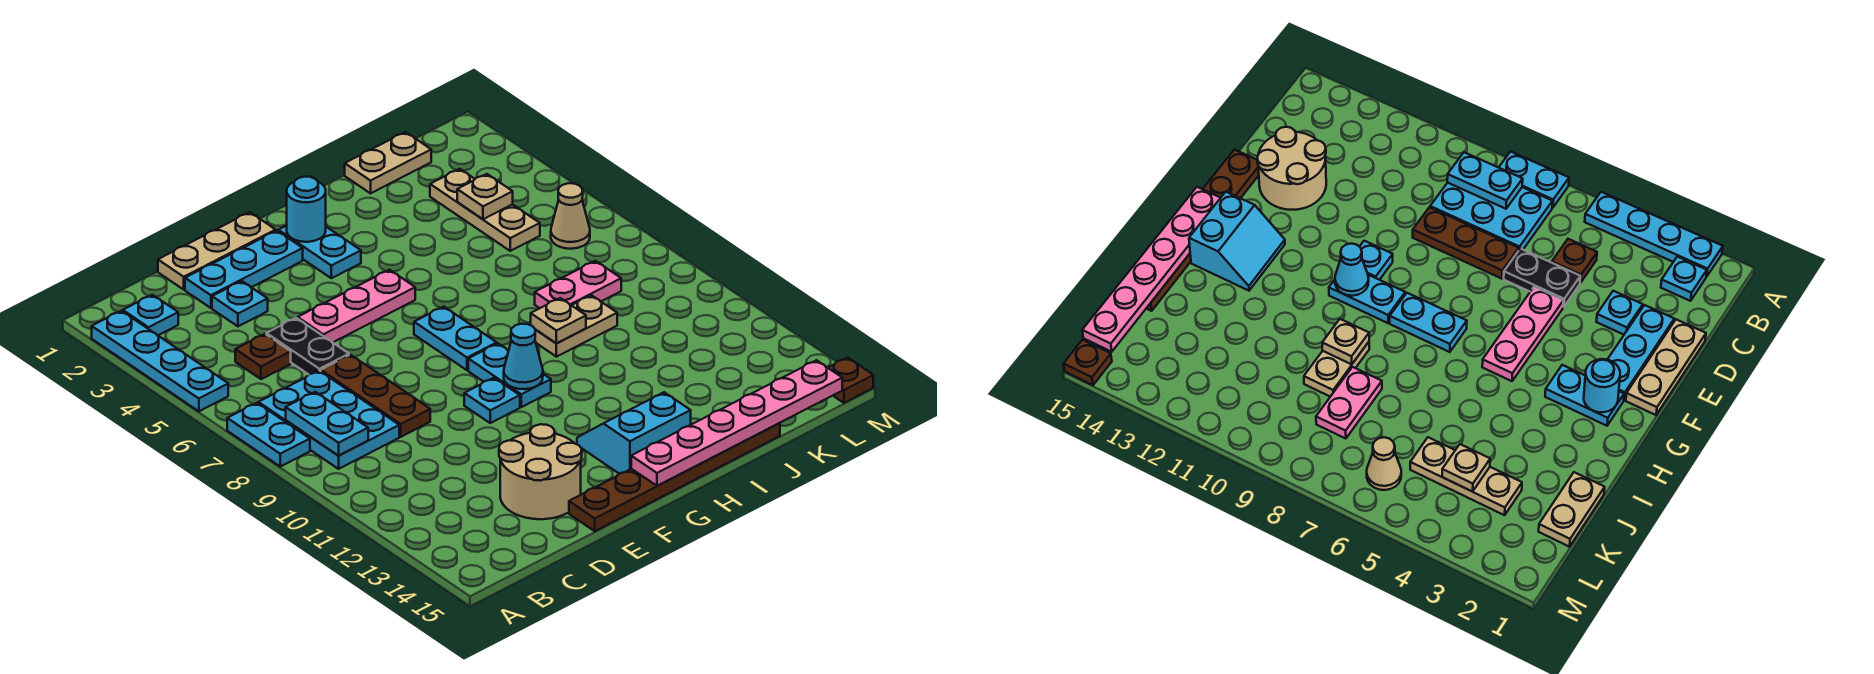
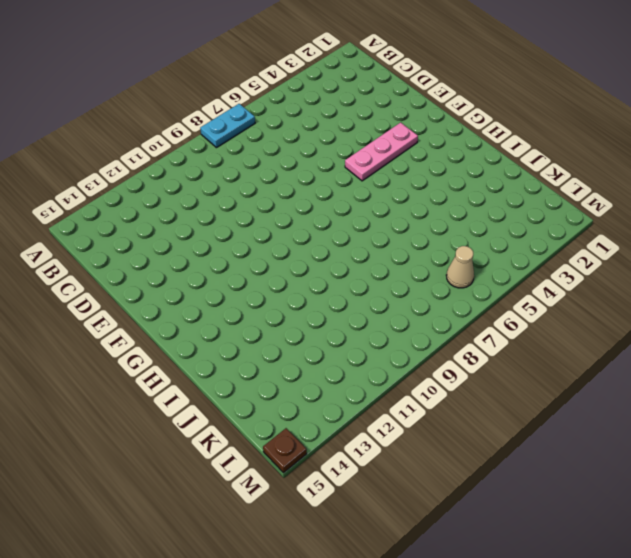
pink plate F3:F5 level 1 -> pink plate E5:G5 level 1
none -> cyan plate A2:A5 level 1
none -> cyan plate B2 level 1
none -> cyan plate B7:C9 level 1
none -> brown plate C5 level 1

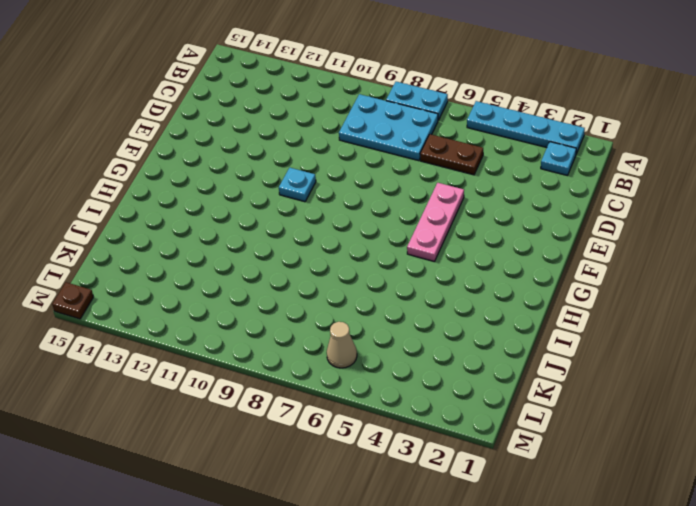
brown plate C5:C6 level 1 -> brown plate C5 level 1
none -> tan plate D1:F1 level 1
none -> cyan plate D2:F2 level 1
none -> cyan plate D3 level 1
none -> black plate D5:D6 level 1

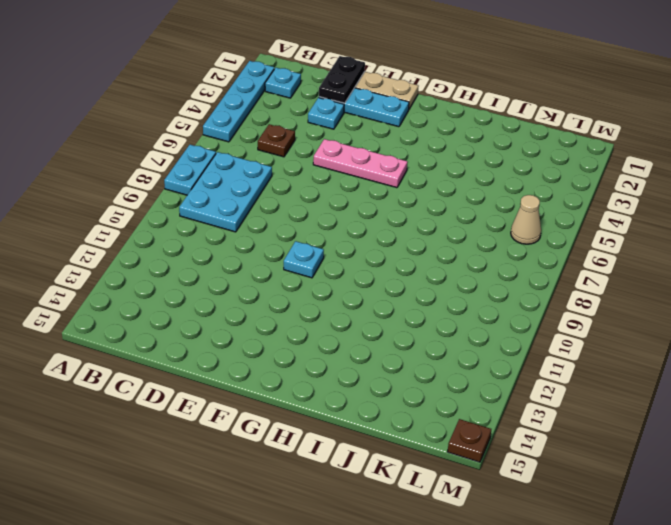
black plate D1:D2 level 2 -> black plate D5:D6 level 1
none -> brown plate D7:D9 level 1
none -> tan round brick D13:E14 level 1
none -> brown plate E15:J15 level 1
none -> cyan plate G2:G3 level 1

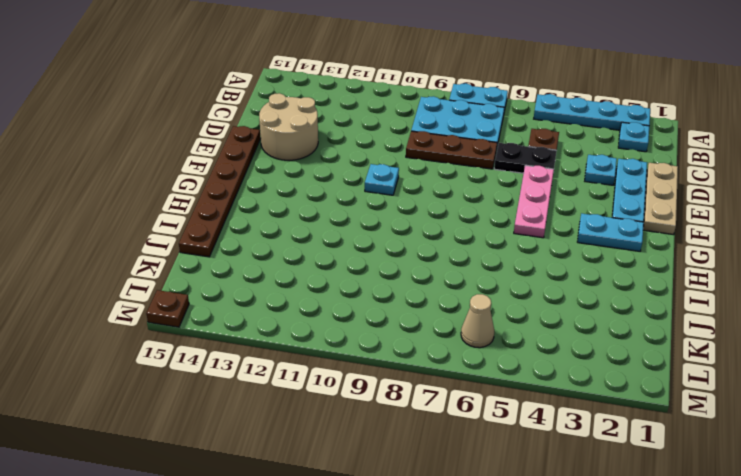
none -> cyan plate G7:G8 level 1
none -> cyan plate G9:G10 level 1
none -> cyan slope G13:H14 level 1 top 14
none -> tan plate I9:J9 level 1

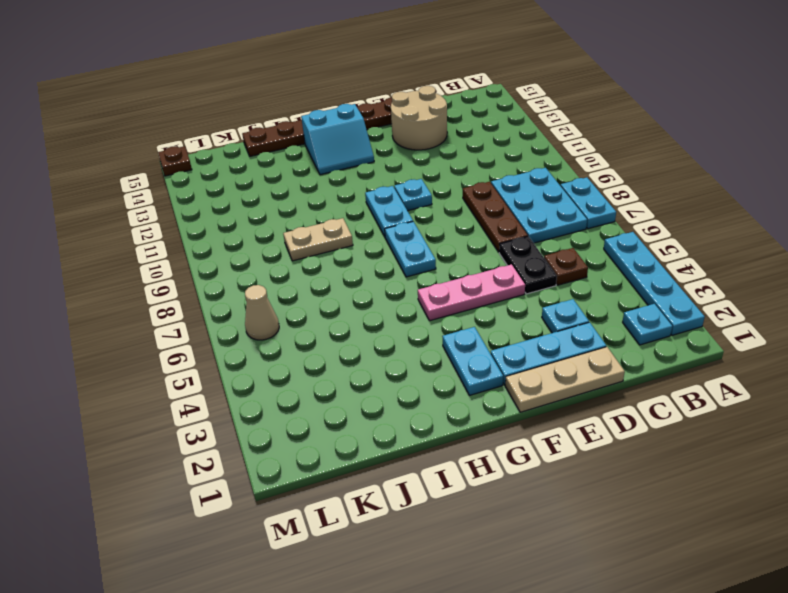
none -> tan plate J1:K1 level 1
none -> pink plate J8:K8 level 1
none -> tan plate K3:K5 level 1
none -> cyan plate B8:B9 level 2

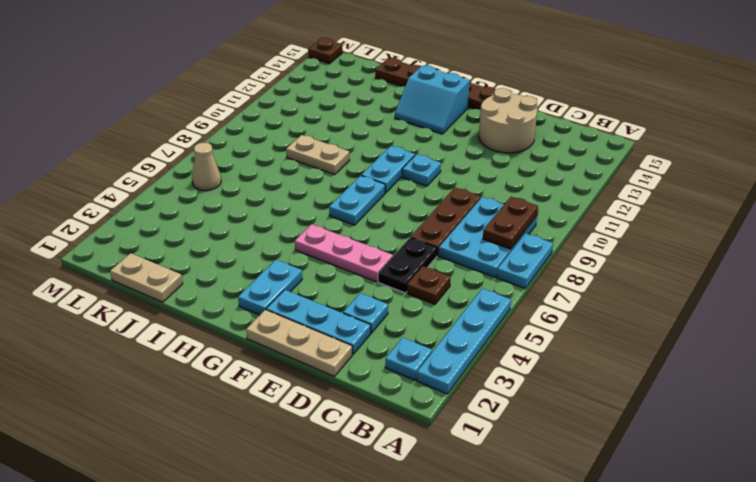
brown plate B8:B9 level 2 -> cyan plate B8:B9 level 2
none -> pink plate J8:K8 level 1
none -> tan plate K3:K5 level 1
none -> cyan round brick G2 level 2
none -> cyan cone G10 level 2

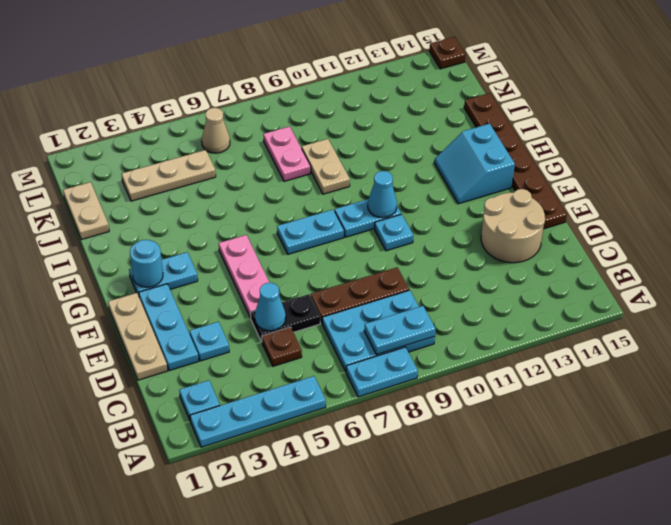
cyan cone D5 level 2 -> none
none -> pink plate G15:L15 level 2
none -> tan plate I9 level 2
none -> tan plate K4 level 2

